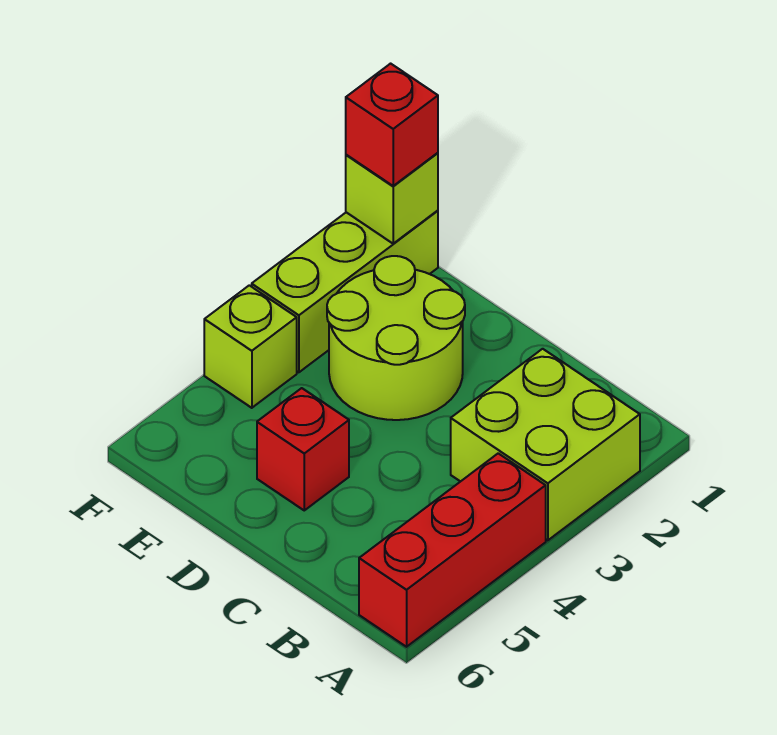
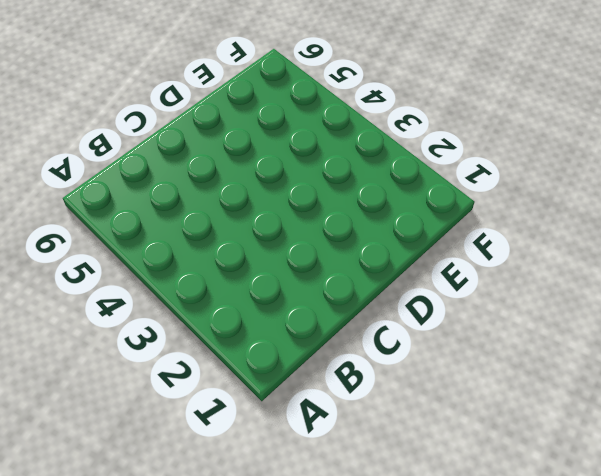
none -> lime brick A2:B3 level 1
none -> red brick A4:A6 level 1

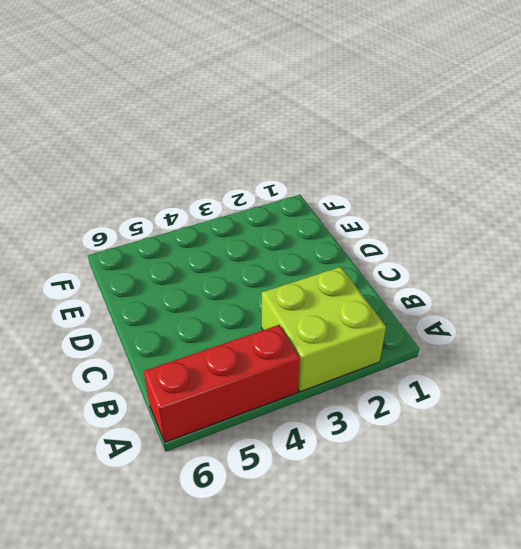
none -> lime round brick D2:E3 level 1
none -> red brick D5 level 1

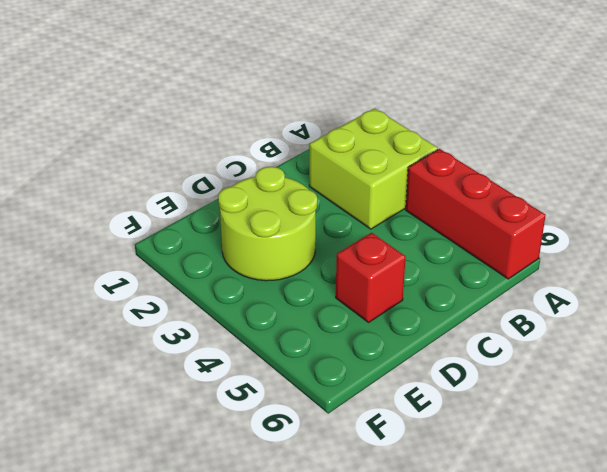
none -> lime brick F1:F3 level 1
none -> lime brick F4 level 1

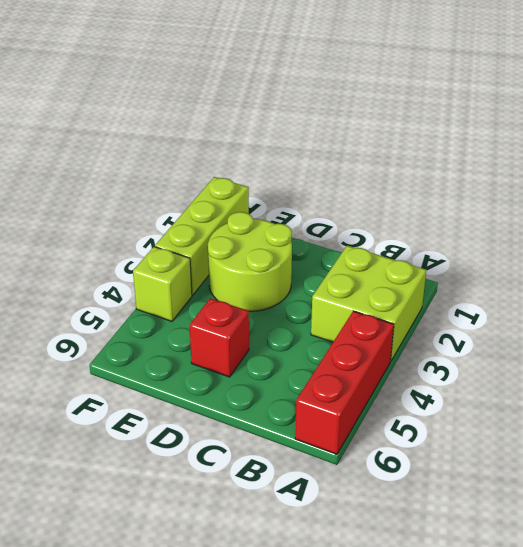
none -> lime brick F1 level 2
none -> red brick F1 level 3

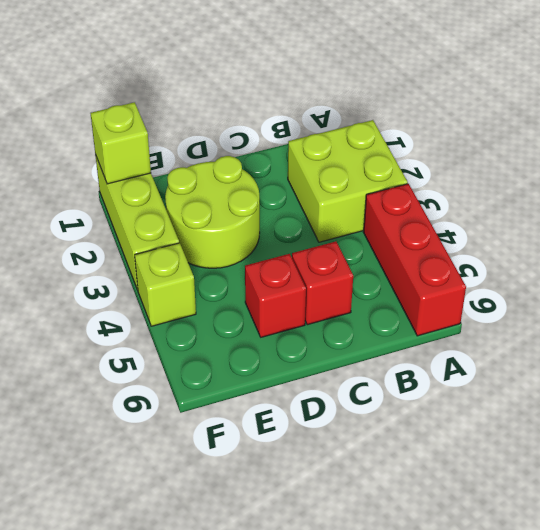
red brick C5 level 1 -> red brick F1 level 3

